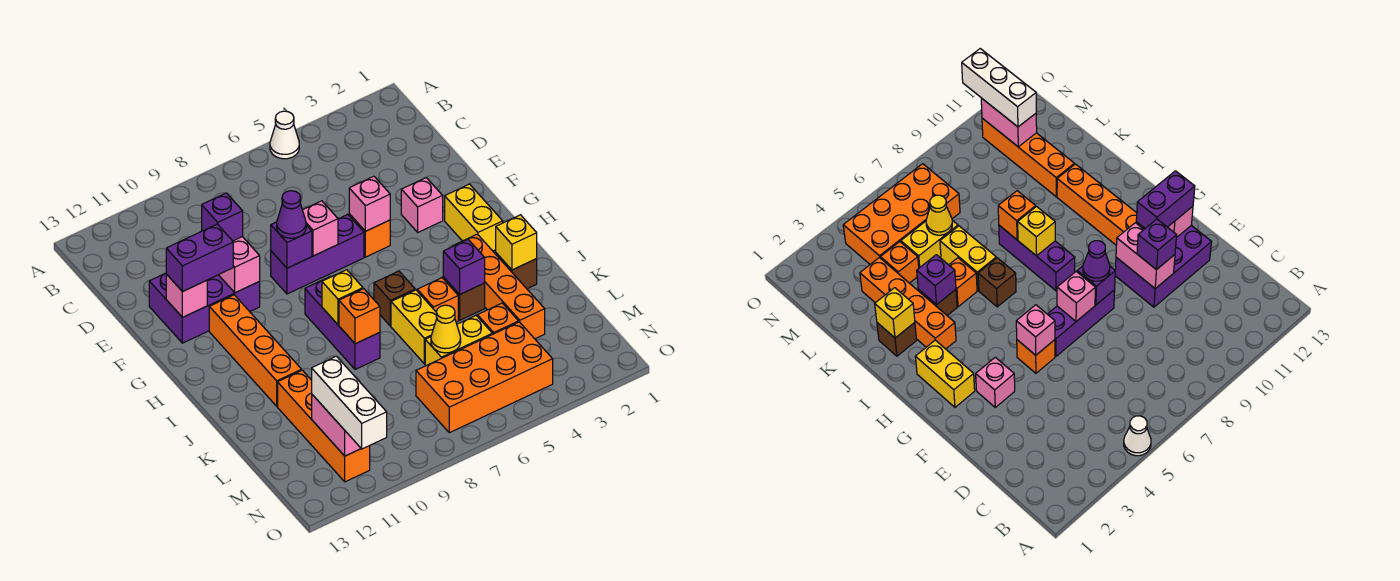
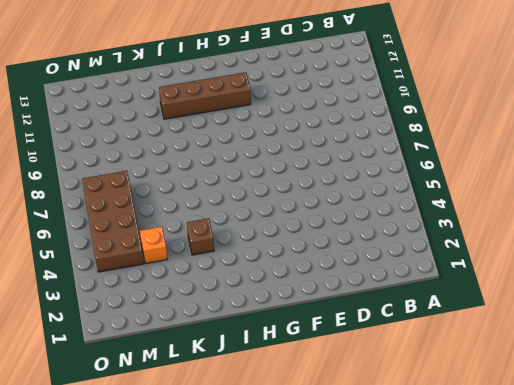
brown brick G11:J11 level 1 -> orange brick G11:J11 level 1
brown brick M4:N7 level 1 -> orange brick M4:N7 level 1
none -> white cone A5 level 1
none -> purple brick E10:F12 level 1
none -> pink brick F3 level 1
none -> orange brick F5 level 1

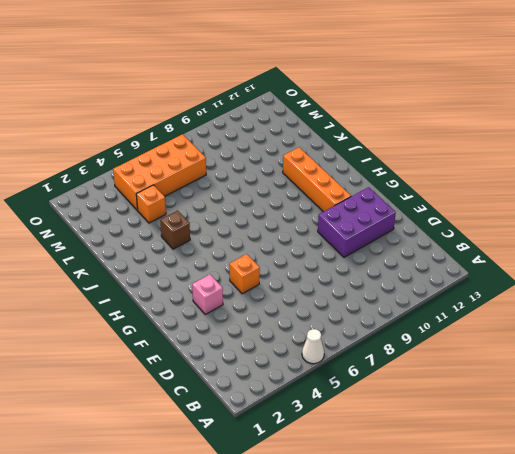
none -> purple brick F6:F8 level 1
none -> yellow brick G2:H2 level 1
none -> purple brick H8:J8 level 1
none -> orange brick I3:L3 level 1

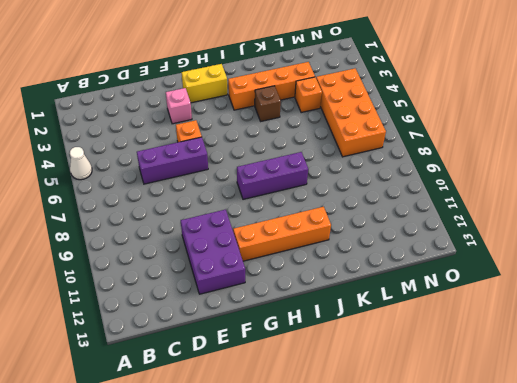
purple brick D6:F6 level 1 -> purple brick F6:F8 level 1
none -> brown brick I6 level 1
none -> brown brick J2 level 1
none -> orange brick J5 level 1
none -> yellow brick J6:K6 level 1

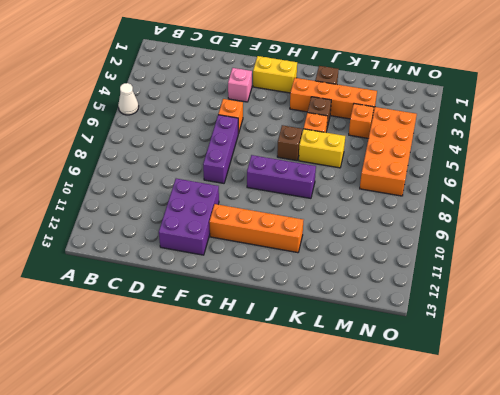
none -> orange brick K11:N11 level 1
none -> yellow brick L5:L6 level 1
none -> pink brick E10:F10 level 2
none -> pink brick F5 level 2

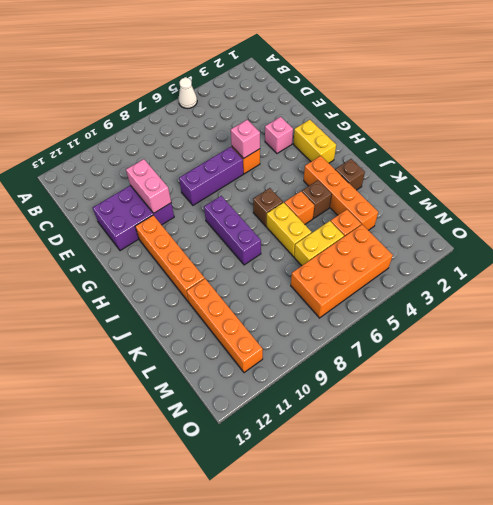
none -> pink brick F7 level 2
none -> purple brick F8 level 2
none -> pink brick F12 level 2
none -> yellow brick I8 level 2

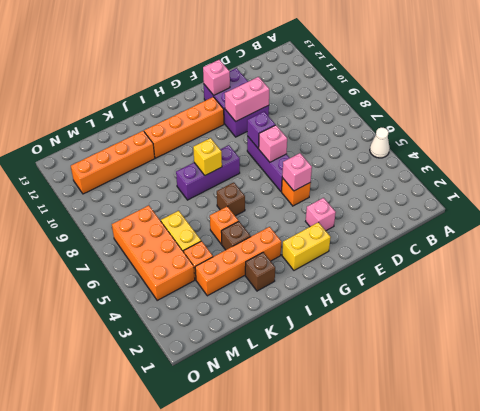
none -> yellow brick J6:K6 level 1
none -> yellow brick J2 level 2
none -> purple brick J4 level 2
none -> orange brick J8 level 2

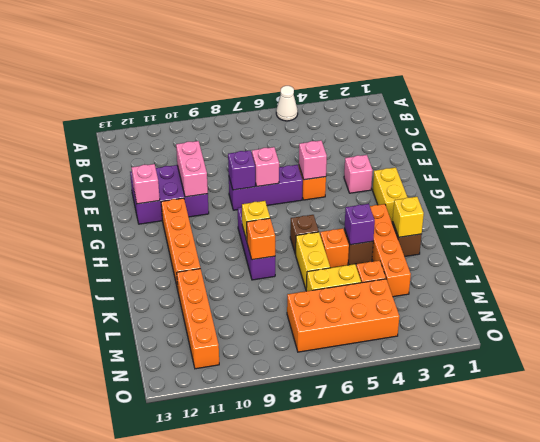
none -> yellow cone L6 level 2
none -> pink brick M11:N11 level 2
none -> purple brick E10 level 3
none -> purple cone F8 level 3

